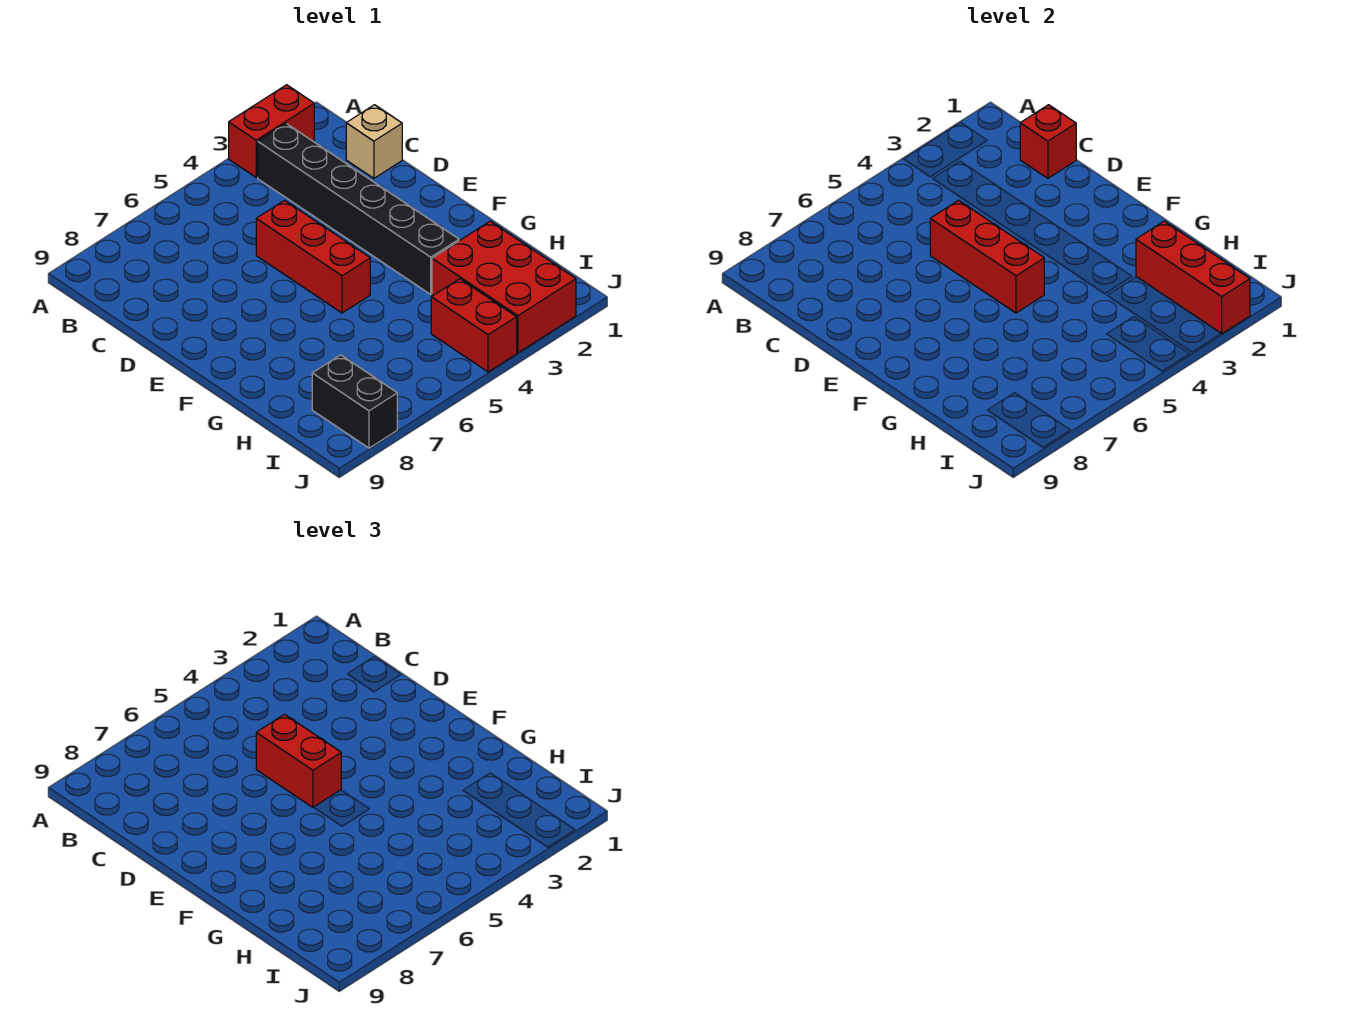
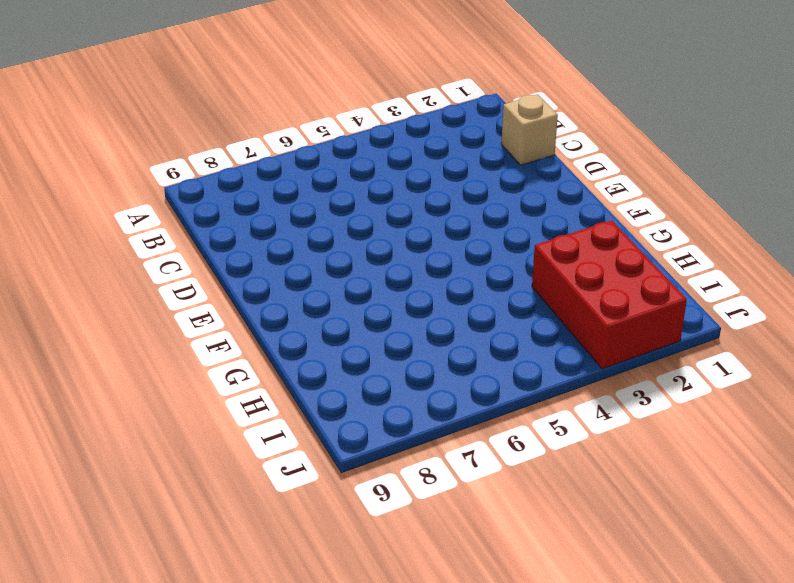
none -> red brick A2:A3 level 1
none -> black brick B3:G3 level 1

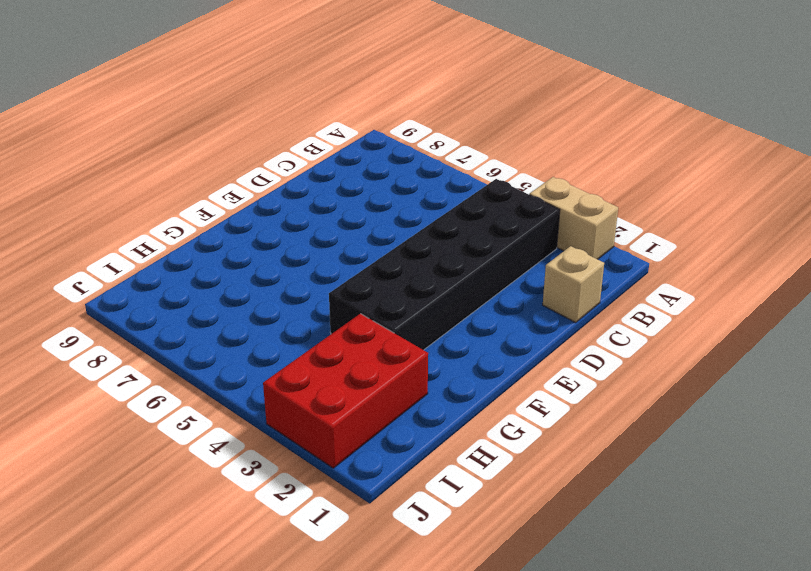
tan brick A2:A3 level 1 -> red brick A2:A3 level 1
black brick B3:G4 level 1 -> black brick B3:G3 level 1
none -> red brick D5:F5 level 1
none -> red brick I4:J4 level 1

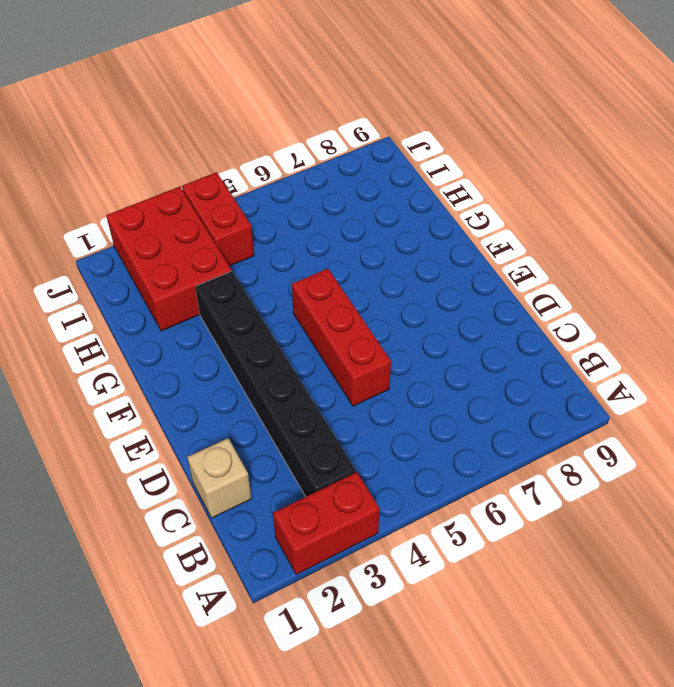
none -> black brick I8:J8 level 1
none -> red brick C1 level 2

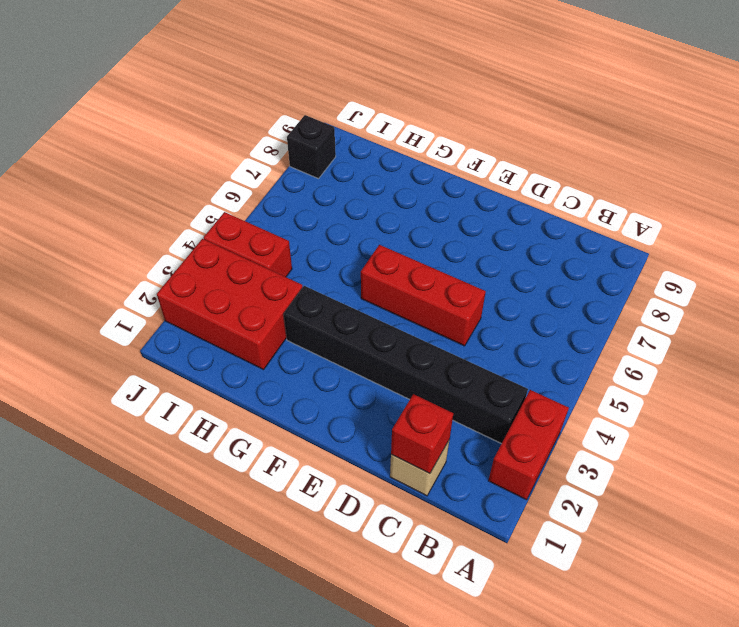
black brick J8 level 1 -> black brick I8:J8 level 1
none -> red brick D5:F5 level 2
none -> red brick H2:J2 level 2

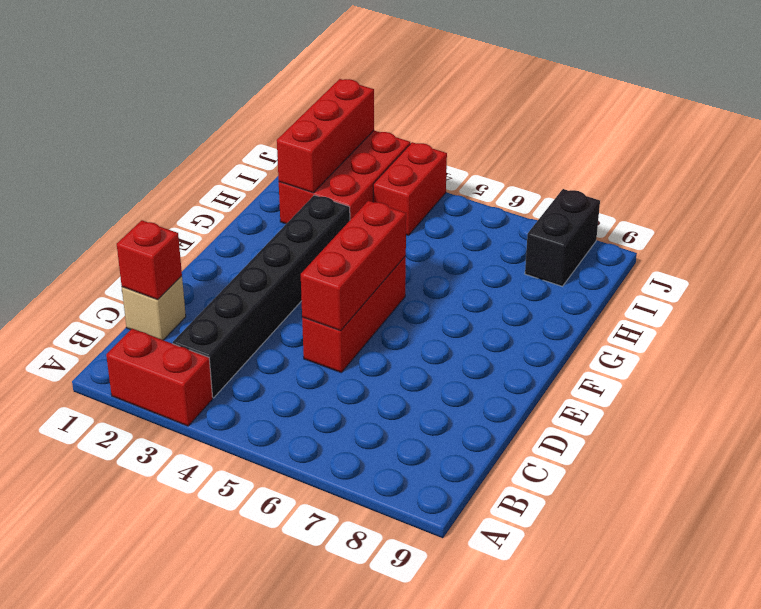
none -> red brick D5:E5 level 3

